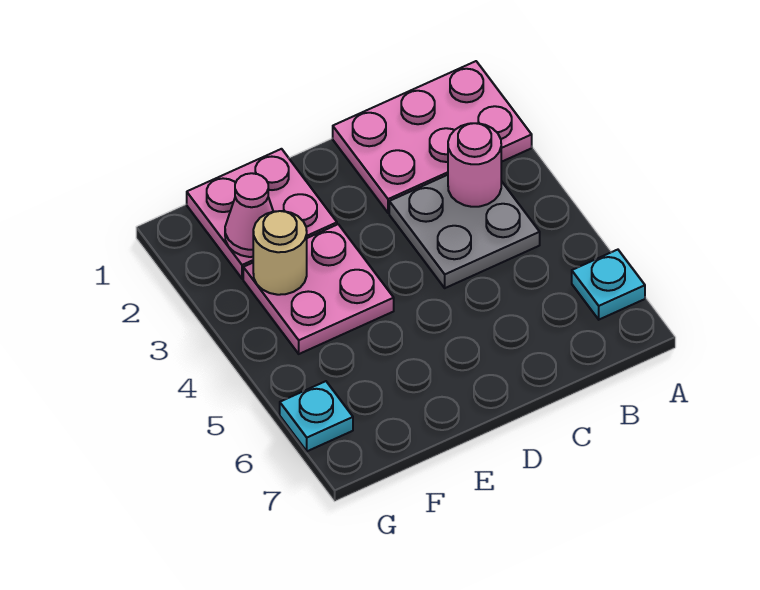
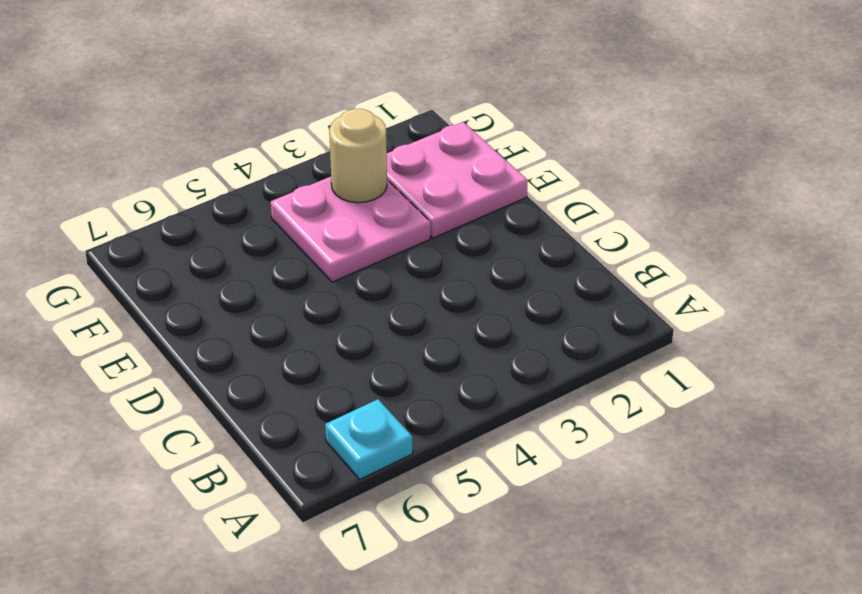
none -> pink plate A1:C2 level 1
none -> grey plate B3:C4 level 1

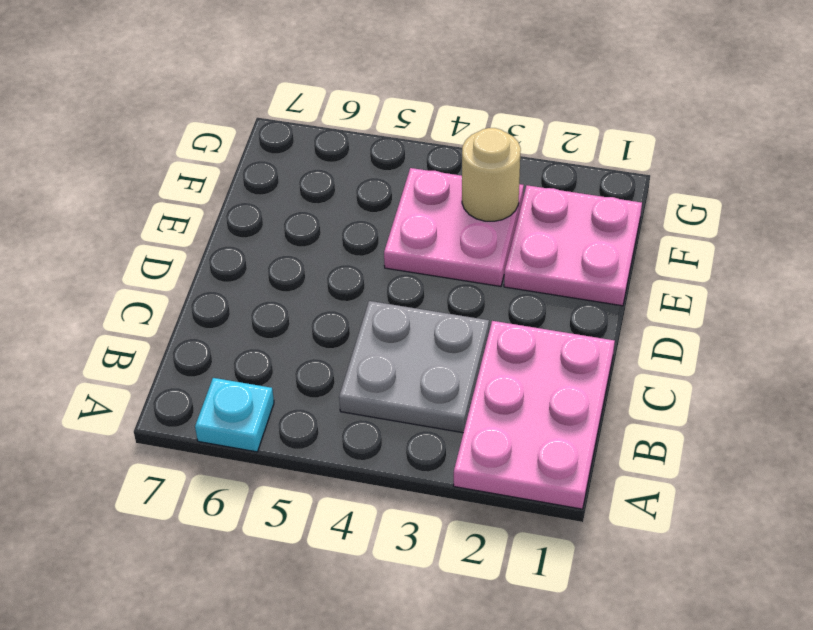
none -> cyan plate G6 level 1
none -> pink round brick B3 level 2

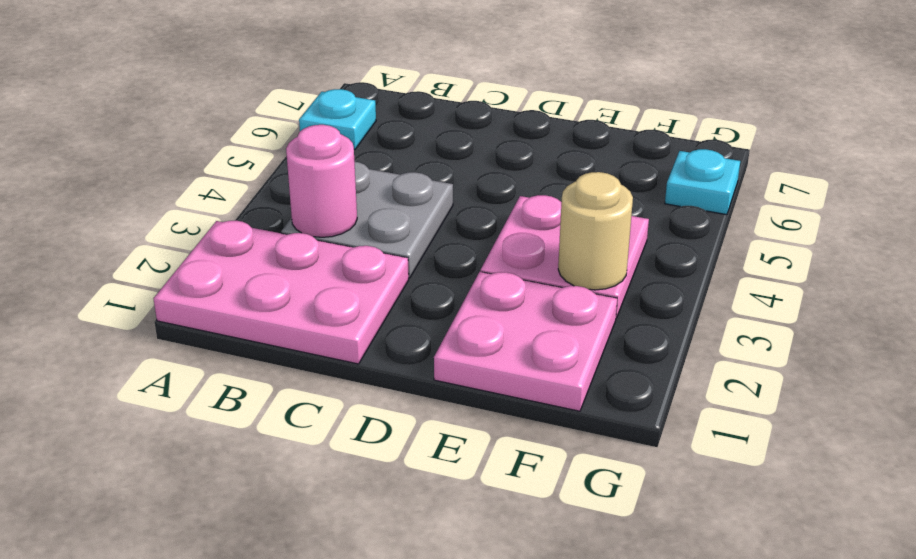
none -> pink cone F2 level 2

